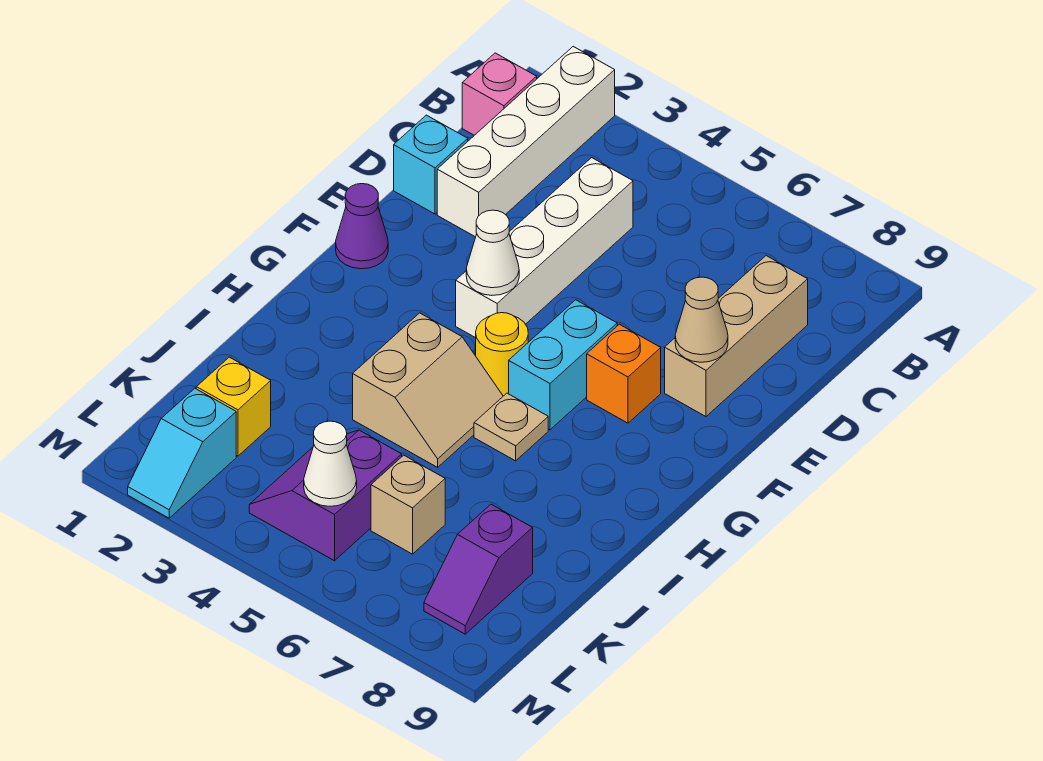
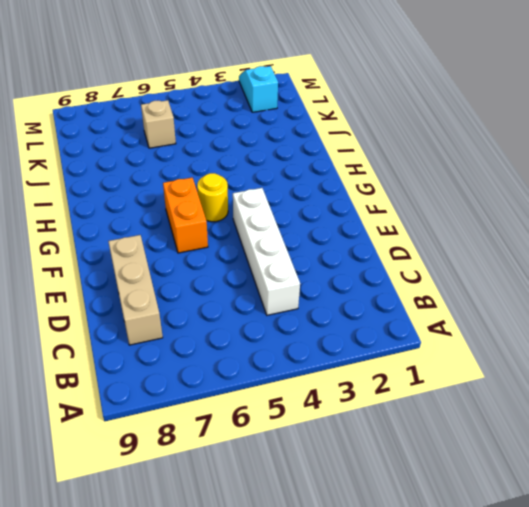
orange brick F6:G6 level 1 -> cyan brick F6:G6 level 1
none -> white brick A2:D2 level 1
none -> pink brick B1 level 1
none -> cyan brick D1 level 1

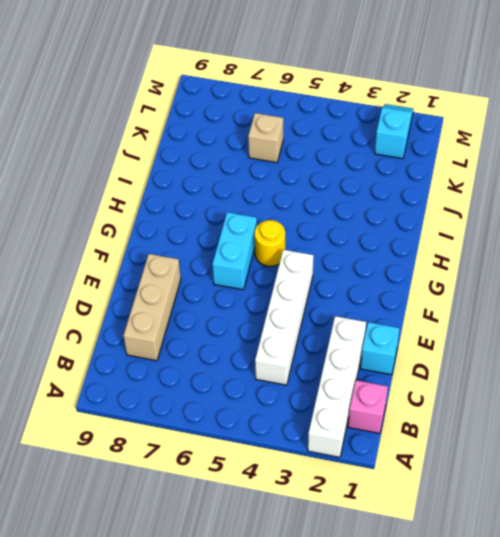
none -> purple cone F1 level 1
none -> orange brick F7 level 1
none -> tan slope H4:I5 level 1 top 4

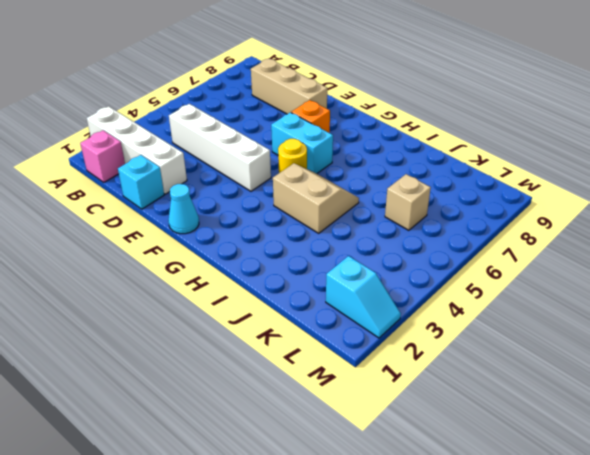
cyan cone F1 level 1 -> purple cone F1 level 1
none -> tan plate H6 level 1
none -> yellow brick K2 level 1
none -> purple slope K4:L5 level 1 top 5

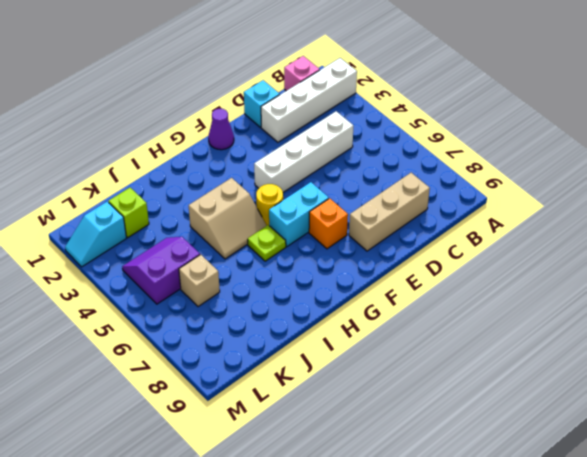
lime plate H6 level 1 -> tan plate H6 level 1
lime brick K2 level 1 -> yellow brick K2 level 1
none -> purple slope K8:L8 level 1 top K
none -> tan cone E8 level 2
none -> white cone F4 level 2

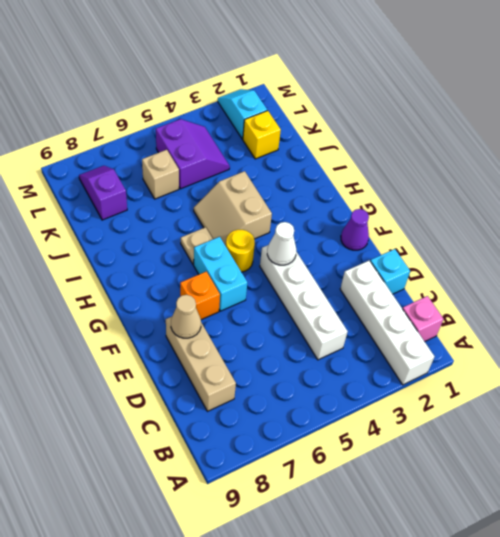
none -> white cone L5 level 2

